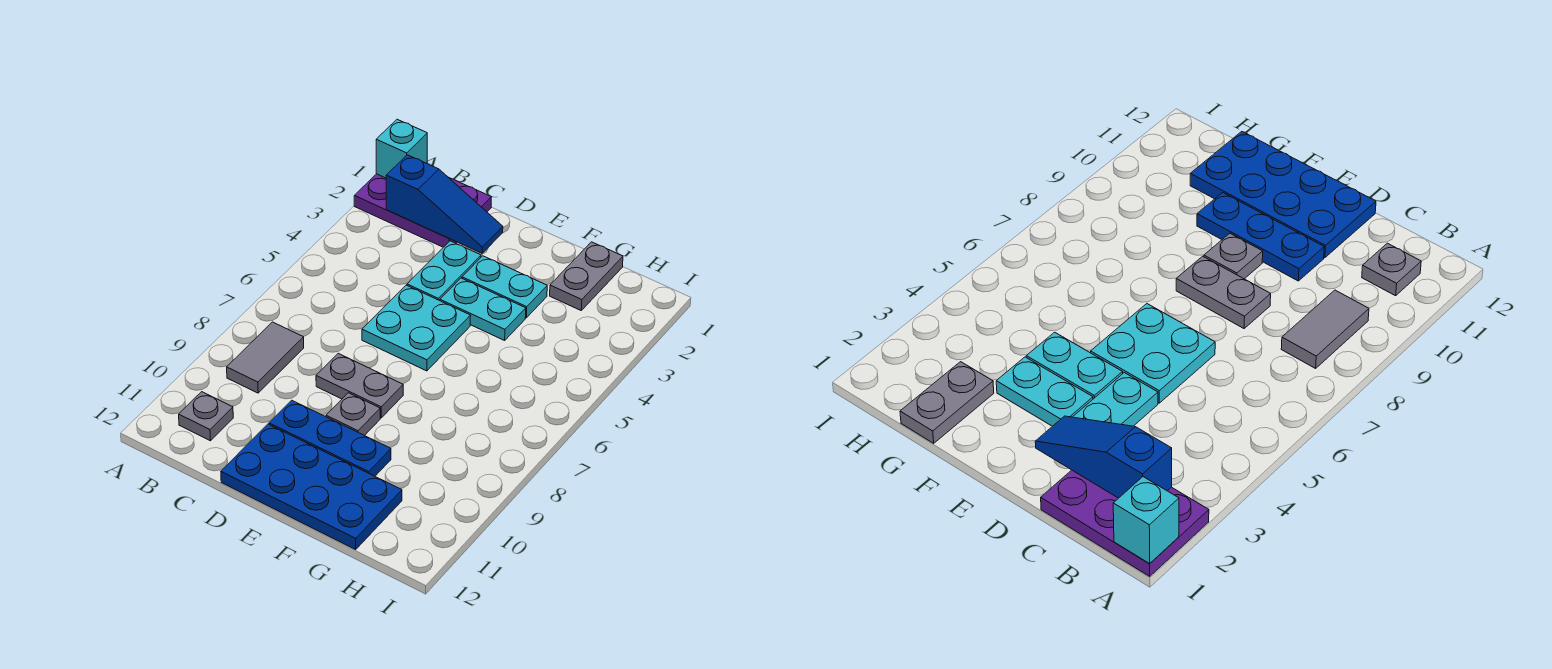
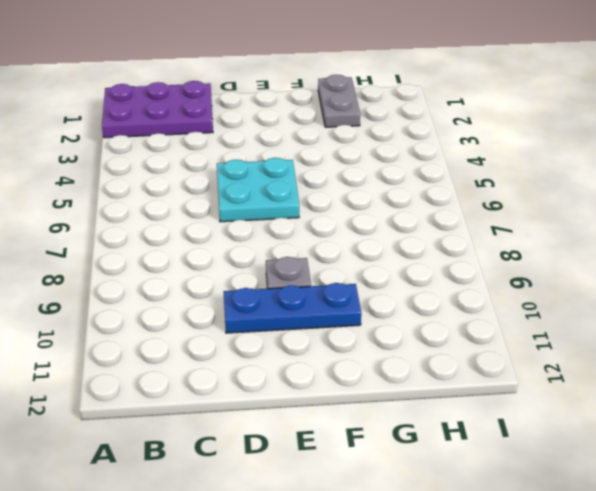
none -> grey tile B8:B9 level 1
none -> grey plate B11 level 1
none -> cyan plate D3:D4 level 1

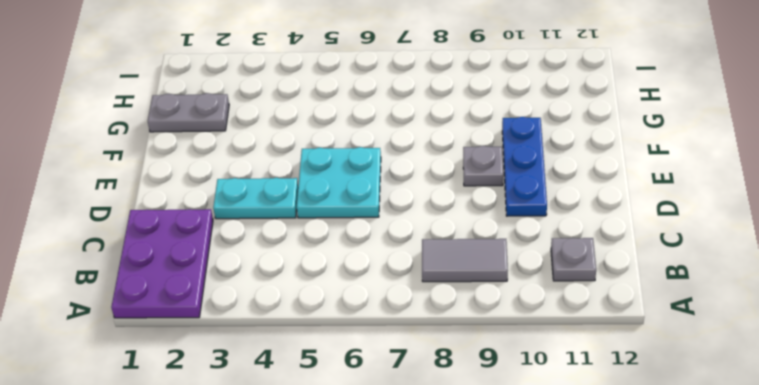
none -> grey plate D8:E8 level 1
none -> blue plate D11:G12 level 1
none -> cyan plate E3:F3 level 1

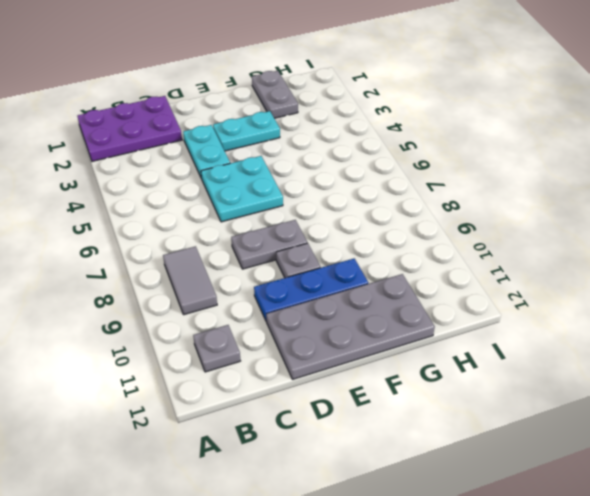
grey plate D11:G12 level 1 -> blue plate D11:G12 level 1
none -> cyan plate E4:F4 level 1
none -> cyan brick A1 level 2
none -> blue slope B2:D2 level 2 top B

